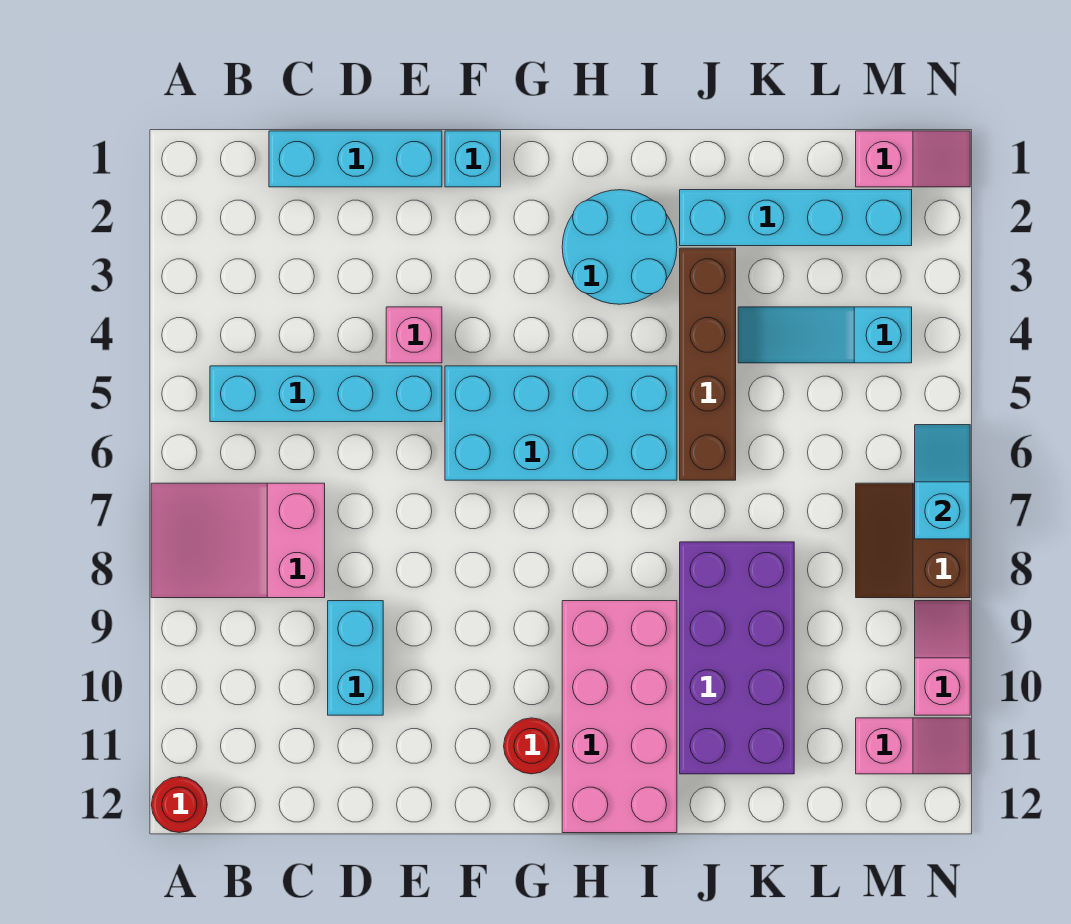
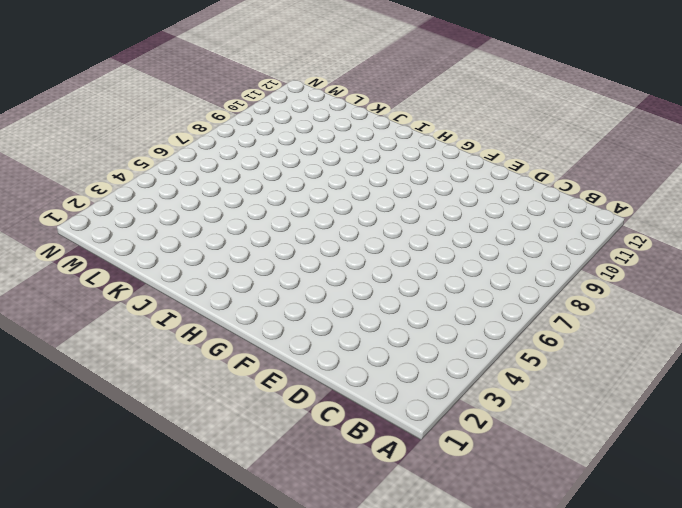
none -> pink slope A7:C8 level 1 top C
none -> red round brick A12 level 1
none -> cyan brick B5:E5 level 1

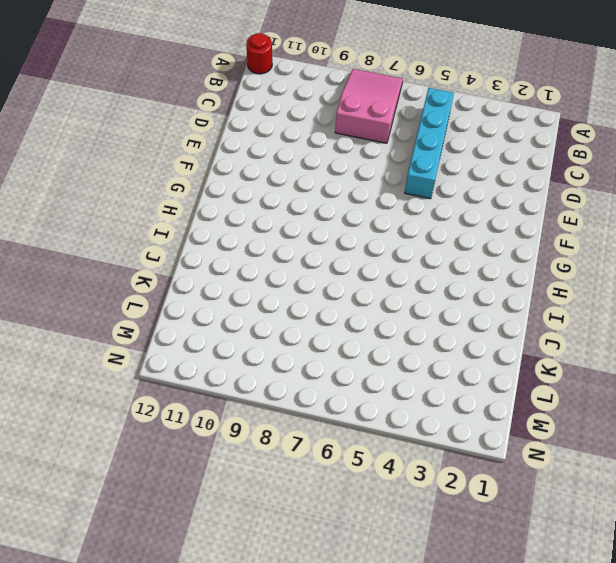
none -> cyan brick C1:E1 level 1
none -> cyan brick D9:D10 level 1
none -> pink brick E4 level 1

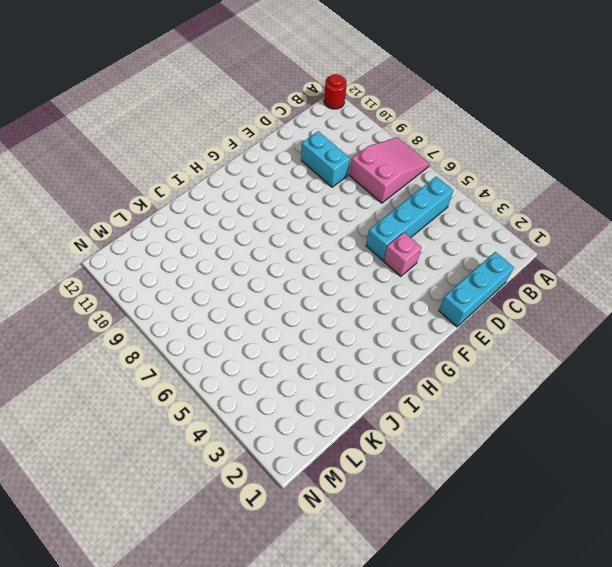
none -> cyan brick F1 level 1
none -> cyan brick F5:I6 level 1
none -> red round brick G11 level 1

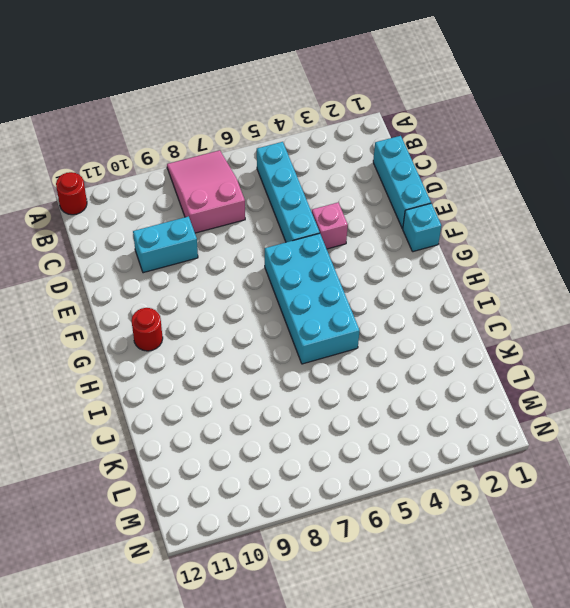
none -> cyan round brick H2:I3 level 1
none -> pink brick H9:I12 level 1
none -> cyan brick J2:M2 level 1

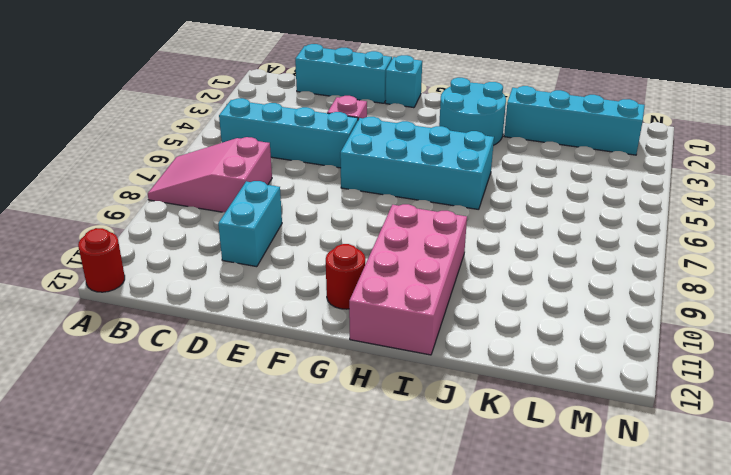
none -> brown brick J3:J6 level 1
none -> purple brick J8:K11 level 1
none -> cyan slope K4:M4 level 1 top M

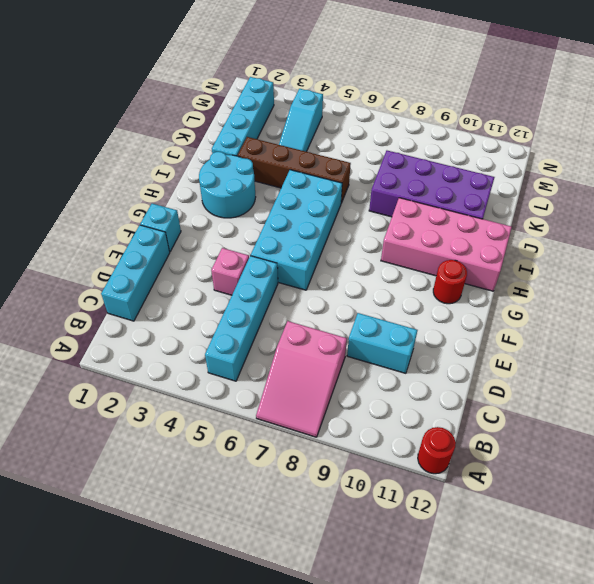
none -> pink slope M1:N1 level 1 top M
none -> brown slope M7:N8 level 1 top N
none -> pink slope M11:N11 level 1 top M

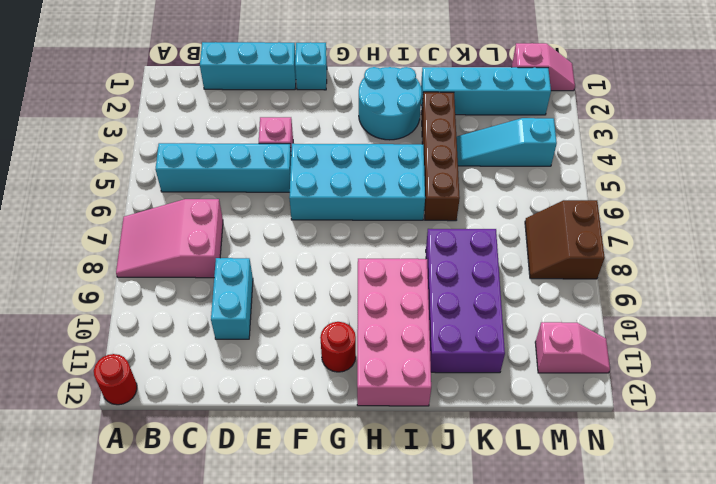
none -> pink slope N9:N10 level 1 top 10
none -> cyan slope N6:N7 level 2 top 7

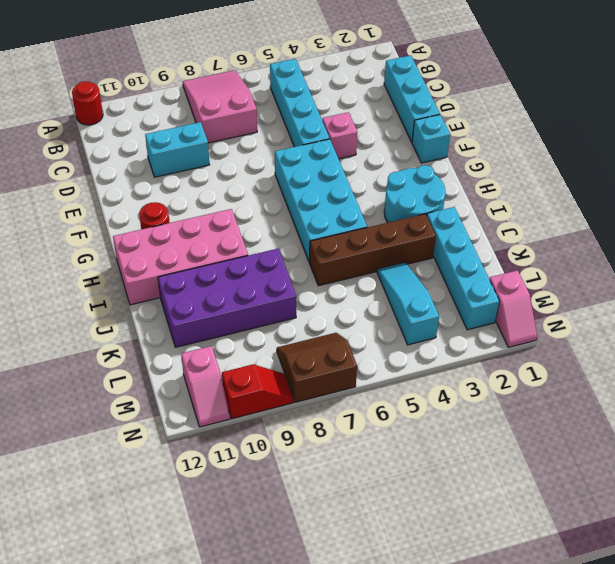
red slope N9:N10 level 1 top 10 -> pink slope N9:N10 level 1 top 10
none -> cyan slope N6:N7 level 2 top 7

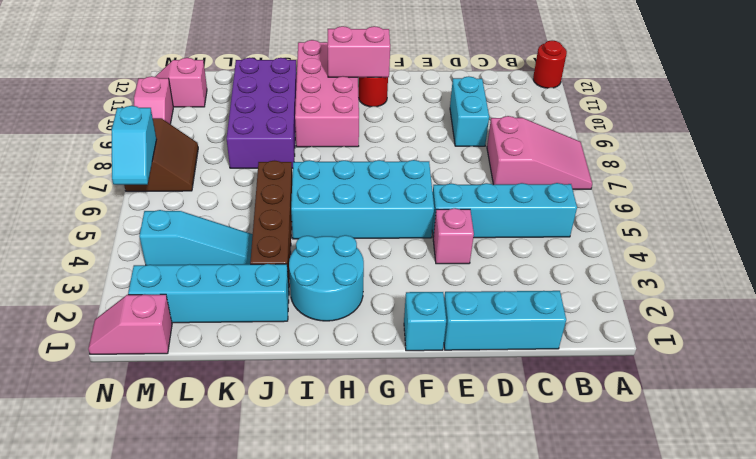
pink brick G11:H11 level 2 -> none

